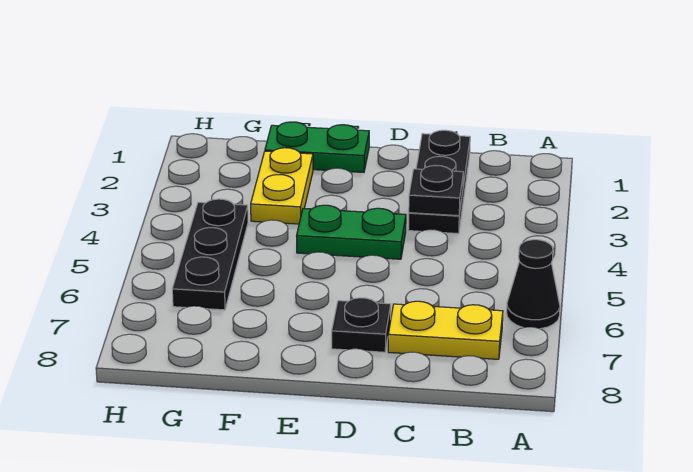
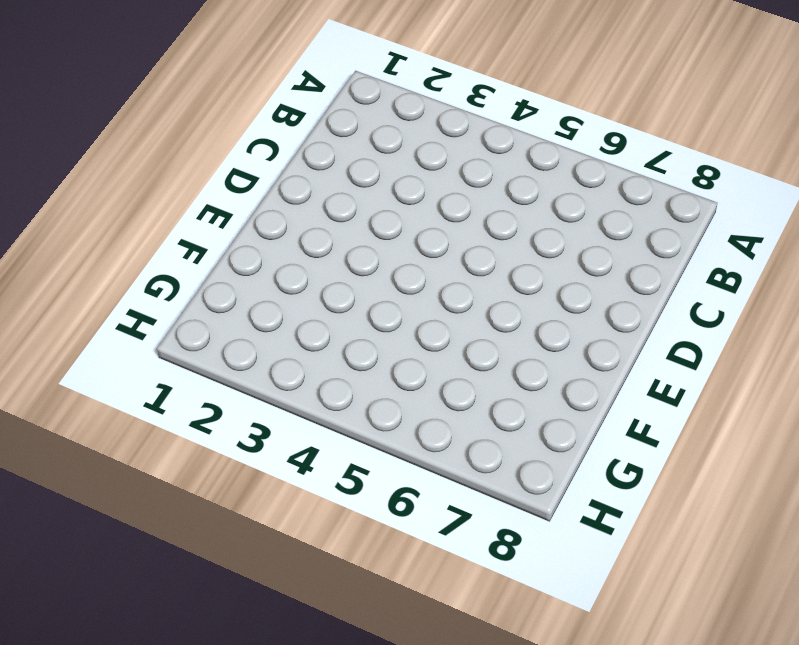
none -> black cone A6 level 1
none -> yellow plate B7:C7 level 1

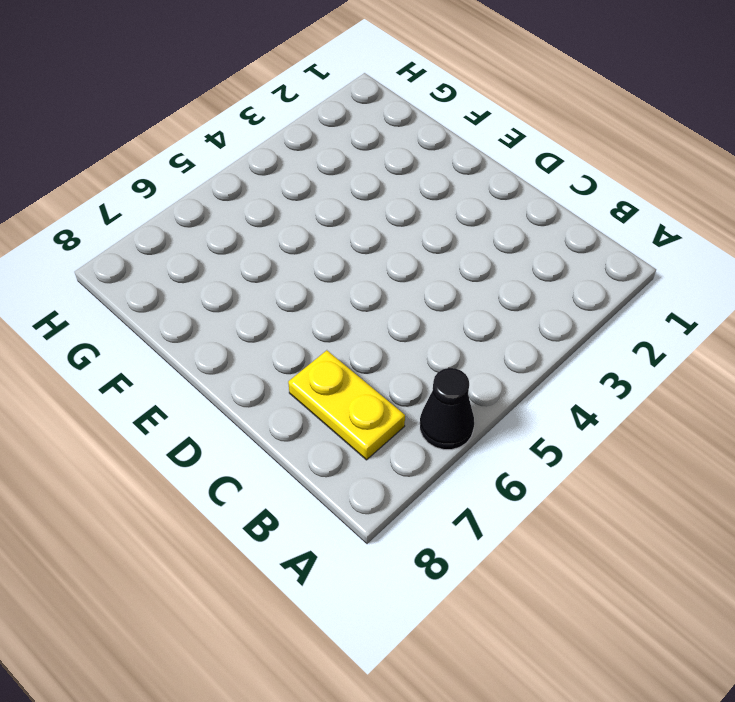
none -> black plate C1:C3 level 1
none -> green plate D4:E4 level 1

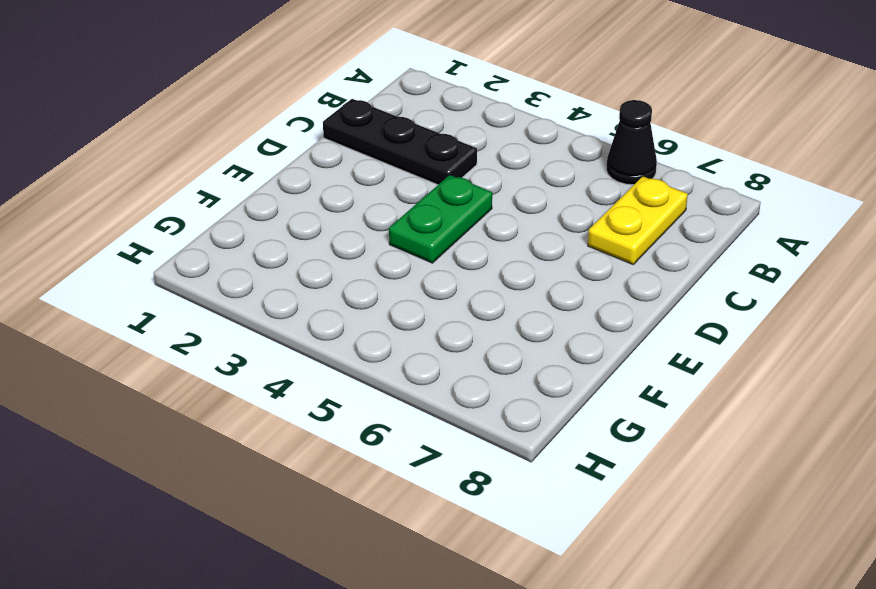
none -> black plate D7 level 1
none -> green plate E1:F1 level 1

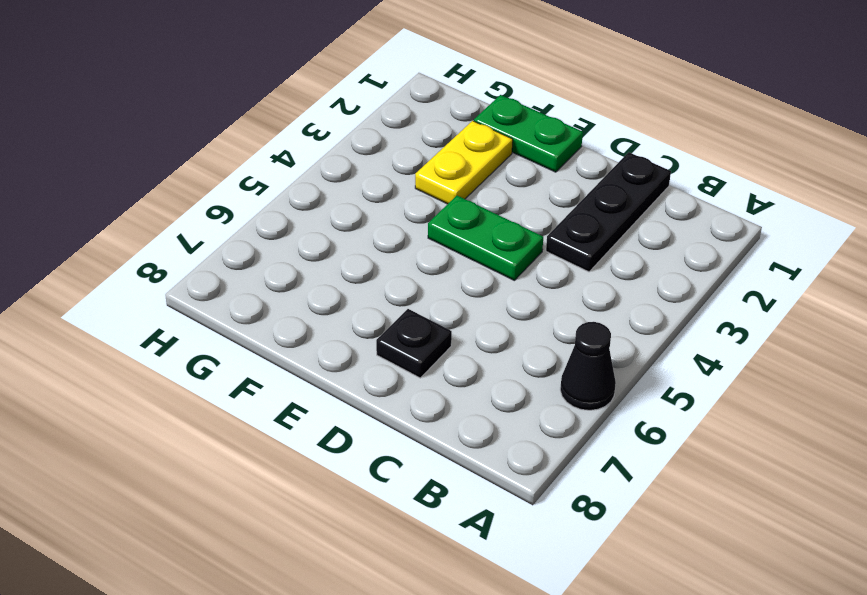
none -> yellow plate B7:C7 level 1
none -> black plate G4:G6 level 1

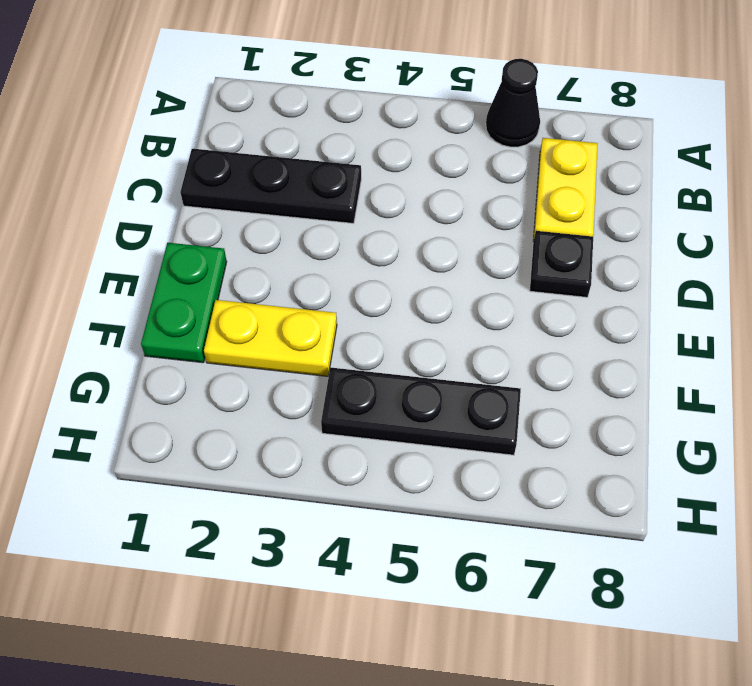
none -> green plate D4:E4 level 1
none -> black plate C3 level 2

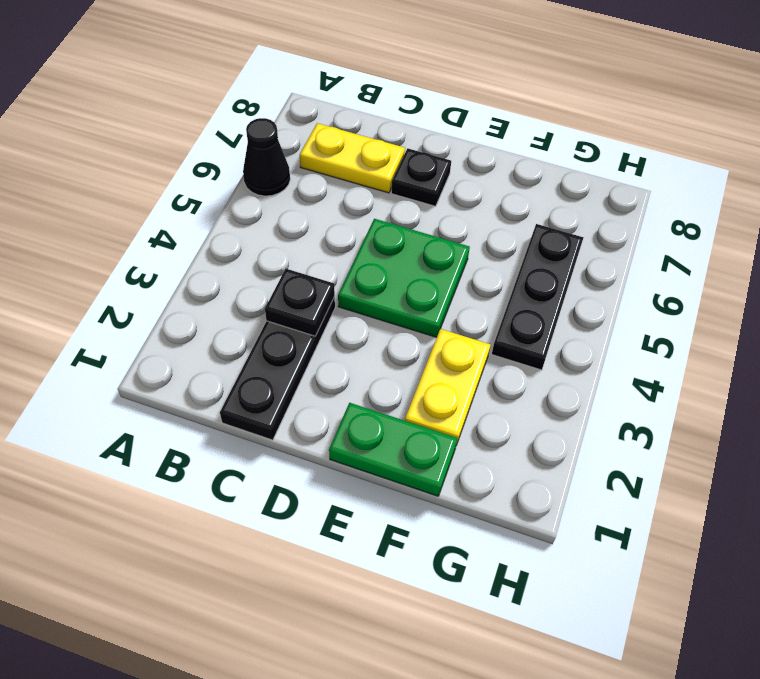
green plate D4:E5 level 1 -> green plate D4:E4 level 1

